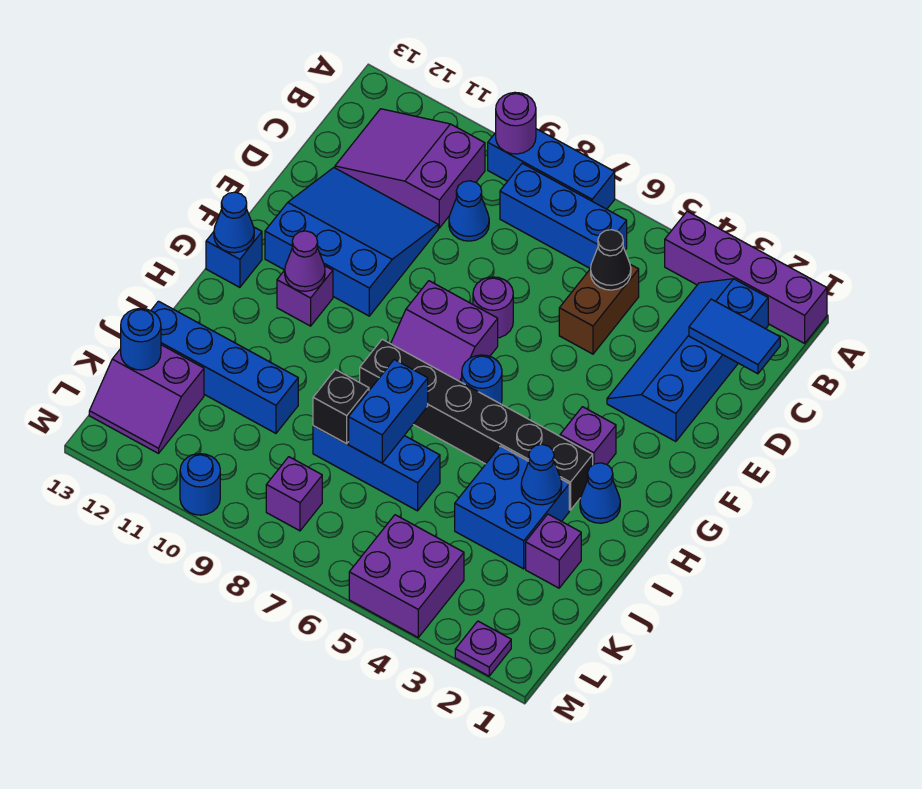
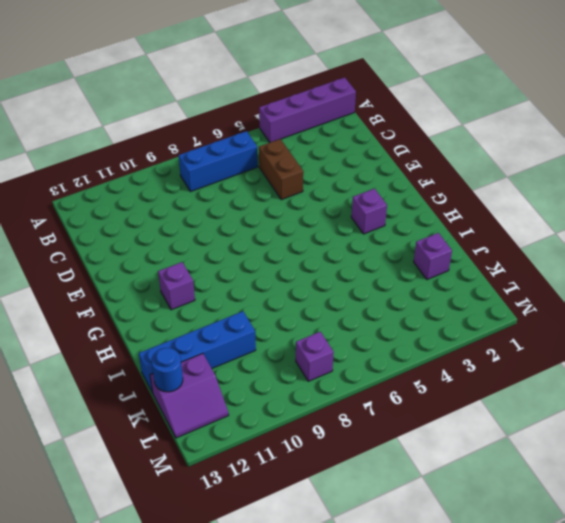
none -> blue brick A7:A9 level 1
none -> blue slope B2:E3 level 1 top 2
none -> purple slope B10:C12 level 1 top 10
none -> blue cone C9 level 1

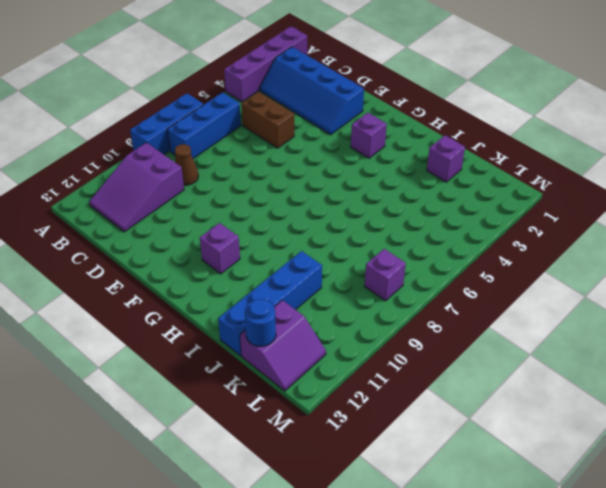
brown cone C9 level 1 -> blue cone C9 level 1
none -> blue slope D10:F12 level 1 top F
none -> purple round brick E7 level 1
none -> purple slope F7:G8 level 1 top F
none -> blue round brick G6 level 1

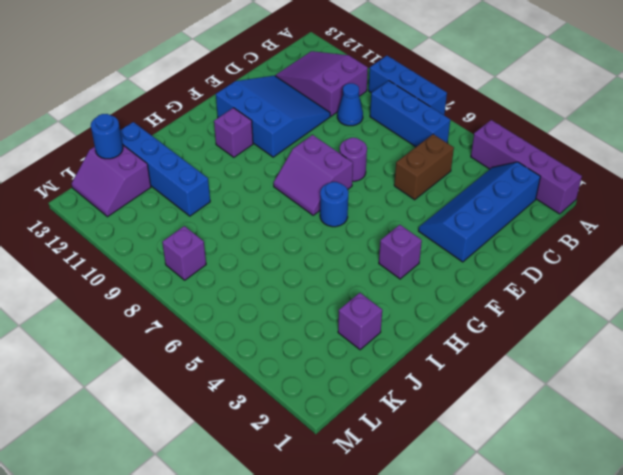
none -> blue brick G13 level 1
none -> blue cone H2 level 1
none -> black brick H3:H8 level 1
none -> blue brick I3:J4 level 1

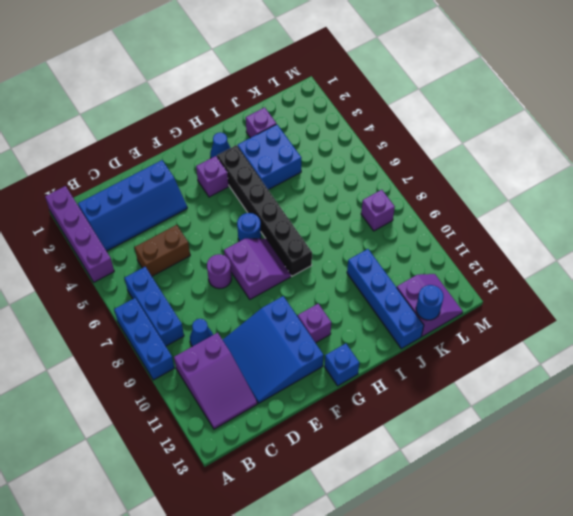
none -> blue brick J6:J8 level 1
none -> purple brick L4:M5 level 1
none -> purple plate M2 level 1
none -> blue round brick M10 level 1

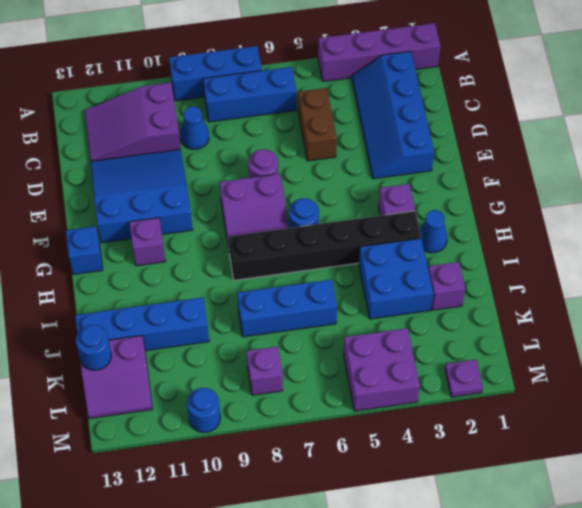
none -> purple round brick A9 level 2
none -> blue tile C1:C2 level 2
none -> black cone C5 level 2
none -> purple cone G11 level 2

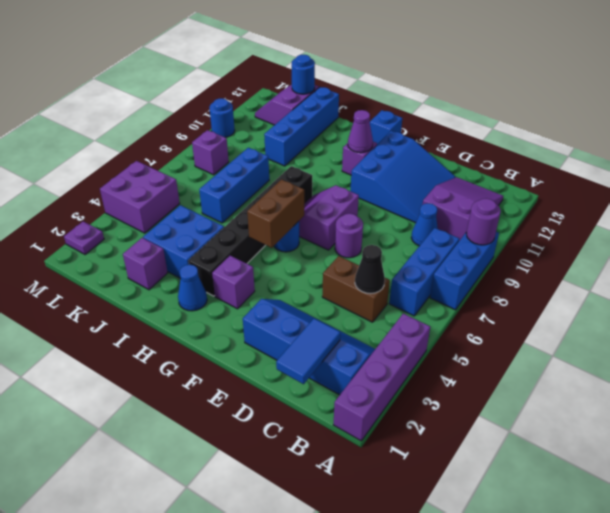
brown brick G5:G6 level 2 -> none
none -> blue cone G13 level 2
none -> blue cone I3 level 2
none -> blue brick I7:J7 level 2
none -> black brick J8 level 2

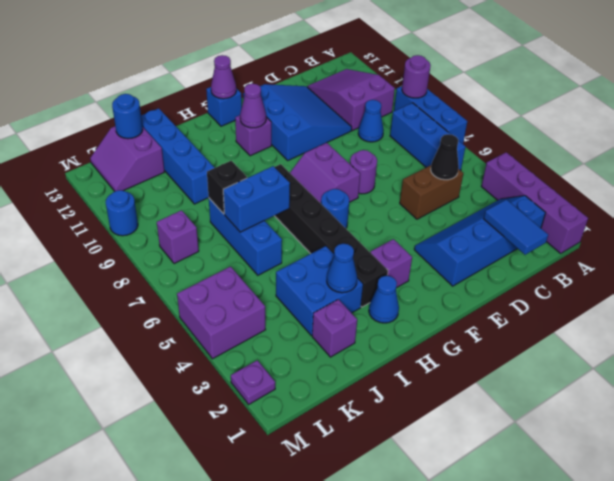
purple cone G13 level 2 -> blue cone G13 level 2

